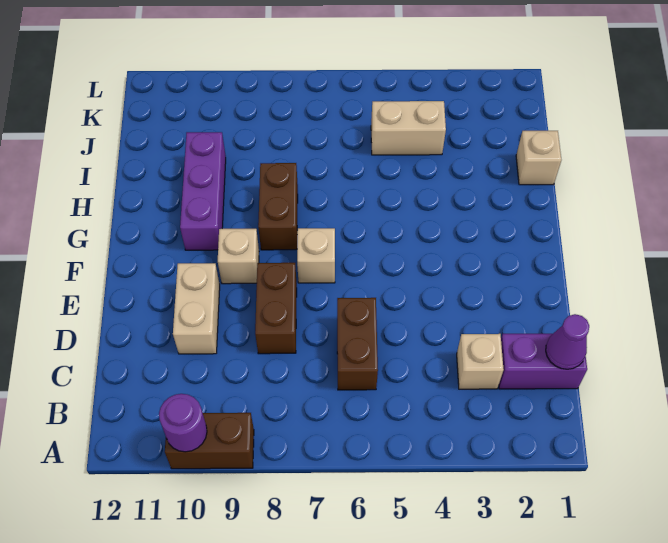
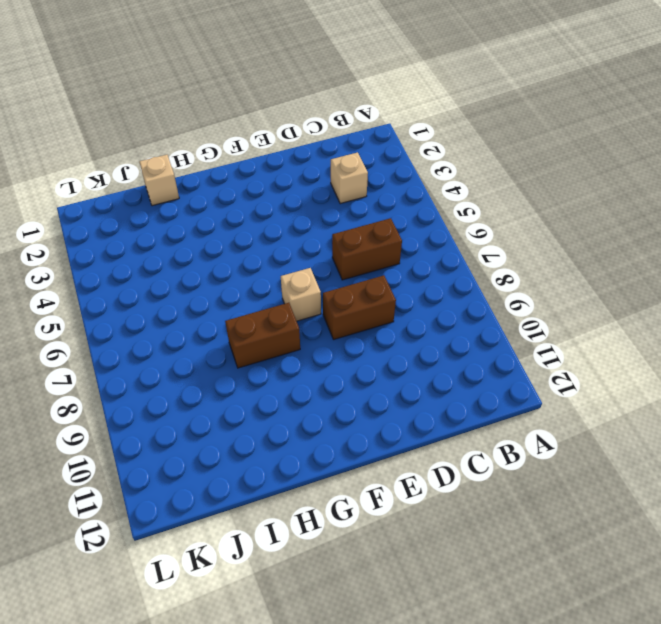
none -> brown brick A9:A10 level 1
none -> purple brick C1:C2 level 1
none -> tan brick D10:E10 level 1

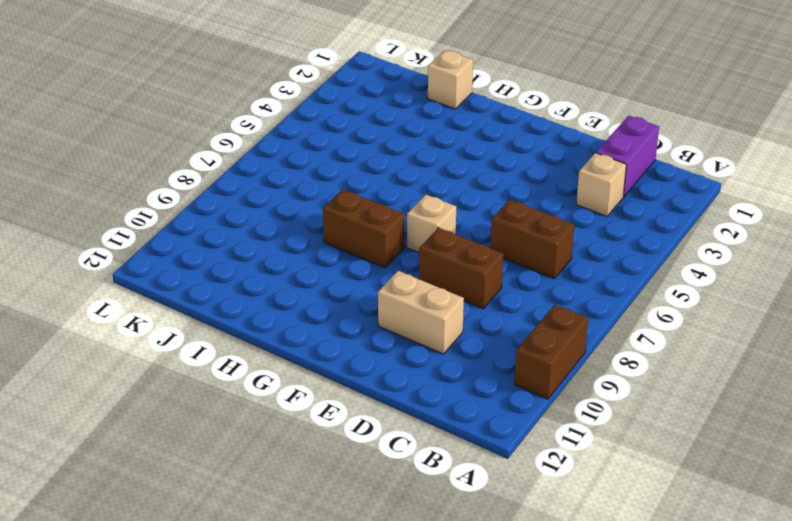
none -> tan brick F9 level 1
none -> purple brick G10:I10 level 1
none -> tan brick J4:J5 level 1

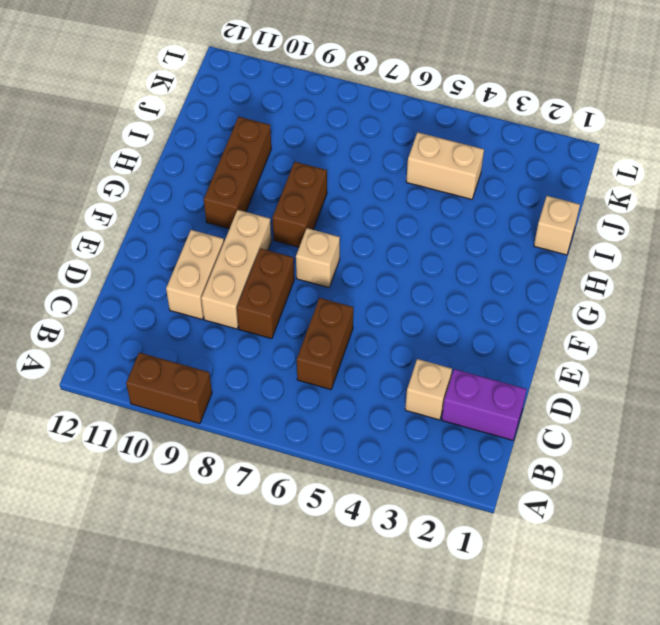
tan brick D9:F9 level 1 -> tan brick F9 level 1
brown brick G10:I10 level 1 -> purple brick G10:I10 level 1
none -> purple round brick A10 level 2
none -> purple cone C1 level 2

